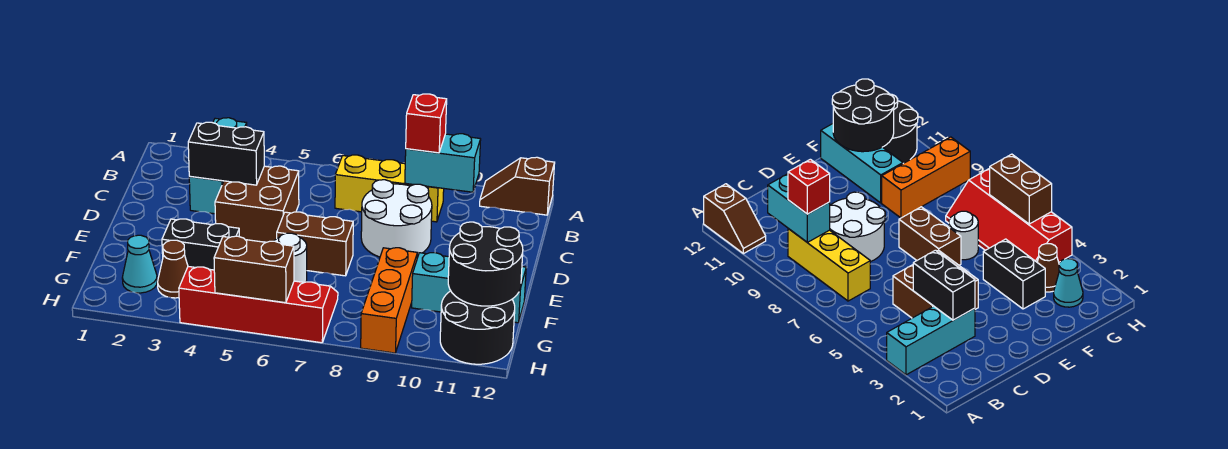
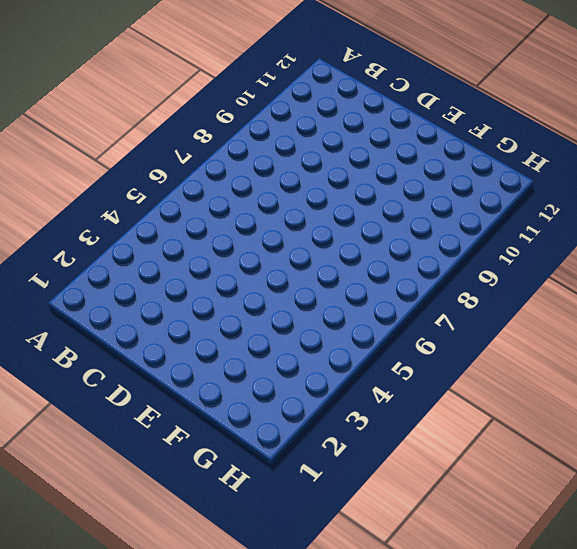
none -> cyan brick A3:C3 level 1
none -> brown slope A11:A12 level 1 top 12
none -> yellow brick B7:B9 level 1

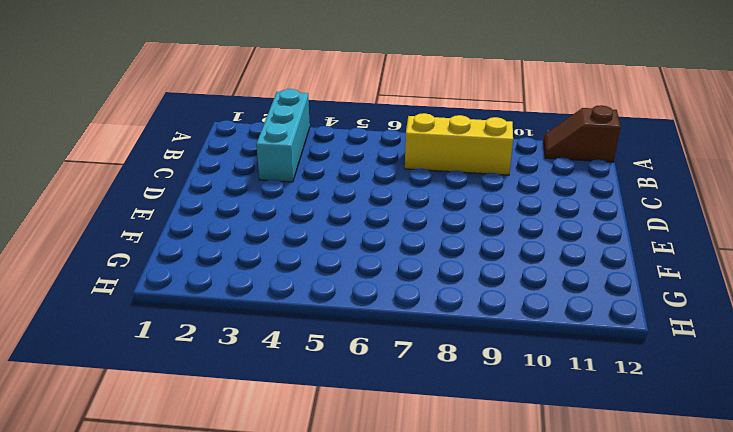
none -> brown brick C4:D5 level 1
none -> white round brick C8:D9 level 1
none -> brown brick E6:E7 level 1

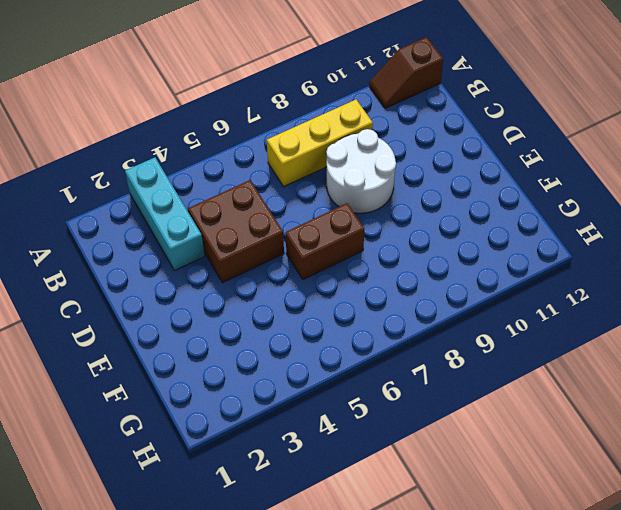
none -> black brick F3:F4 level 1
none -> white round brick F6 level 1
none -> orange brick F9:H9 level 1

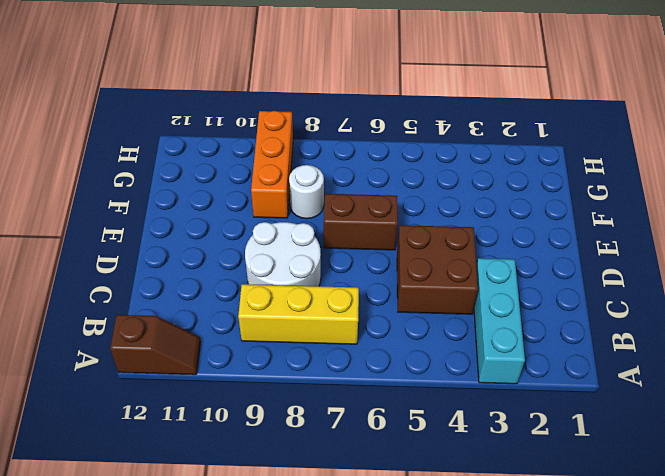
white round brick F8 level 1 -> white round brick F6 level 1
none -> black brick F3:F4 level 1
none -> cyan brick F10:F12 level 1
none -> cyan cone G2 level 1

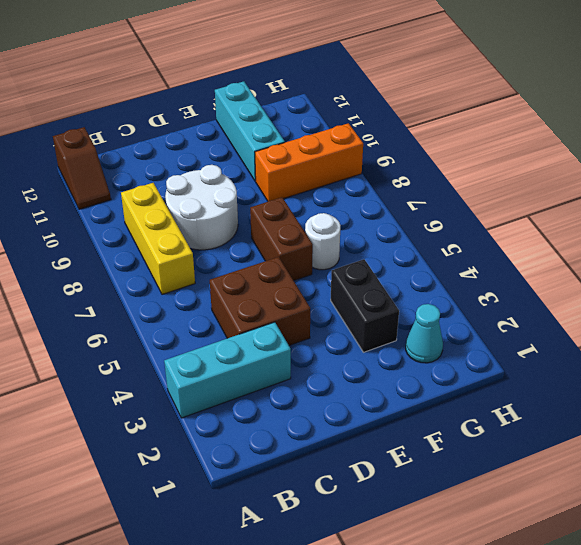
none -> brown cone G3 level 1
none -> red slope G4:H7 level 1 top H
none -> black round brick G11:H12 level 1

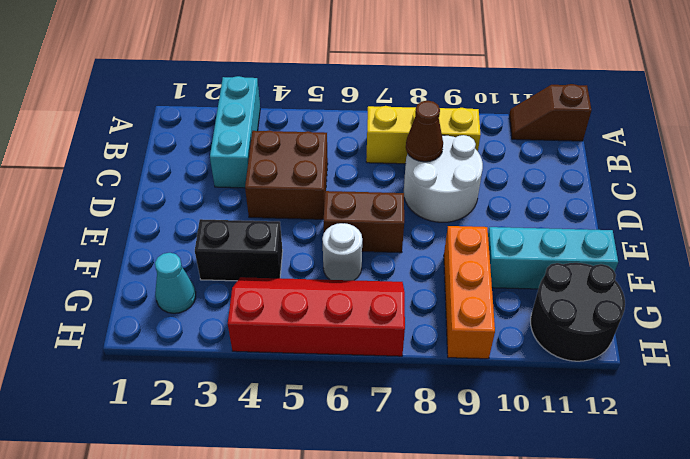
brown cone C8 level 2 -> brown cone G3 level 1
none -> cyan brick B9:B10 level 2
none -> black brick C3:C4 level 2
none -> black round brick F11:G12 level 2

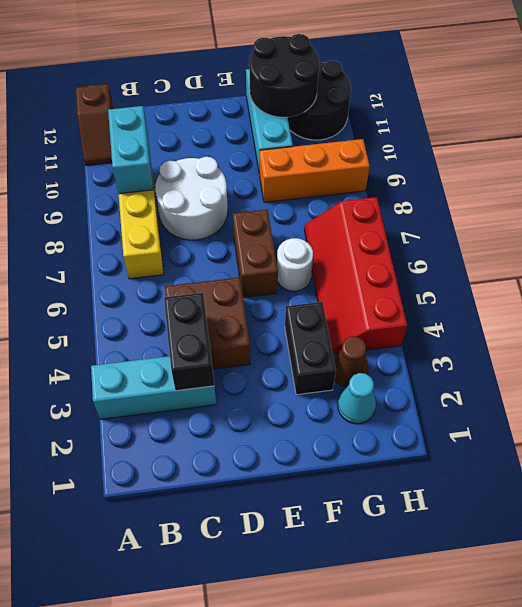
none -> brown brick H5:H6 level 2
none -> red brick B9 level 3

